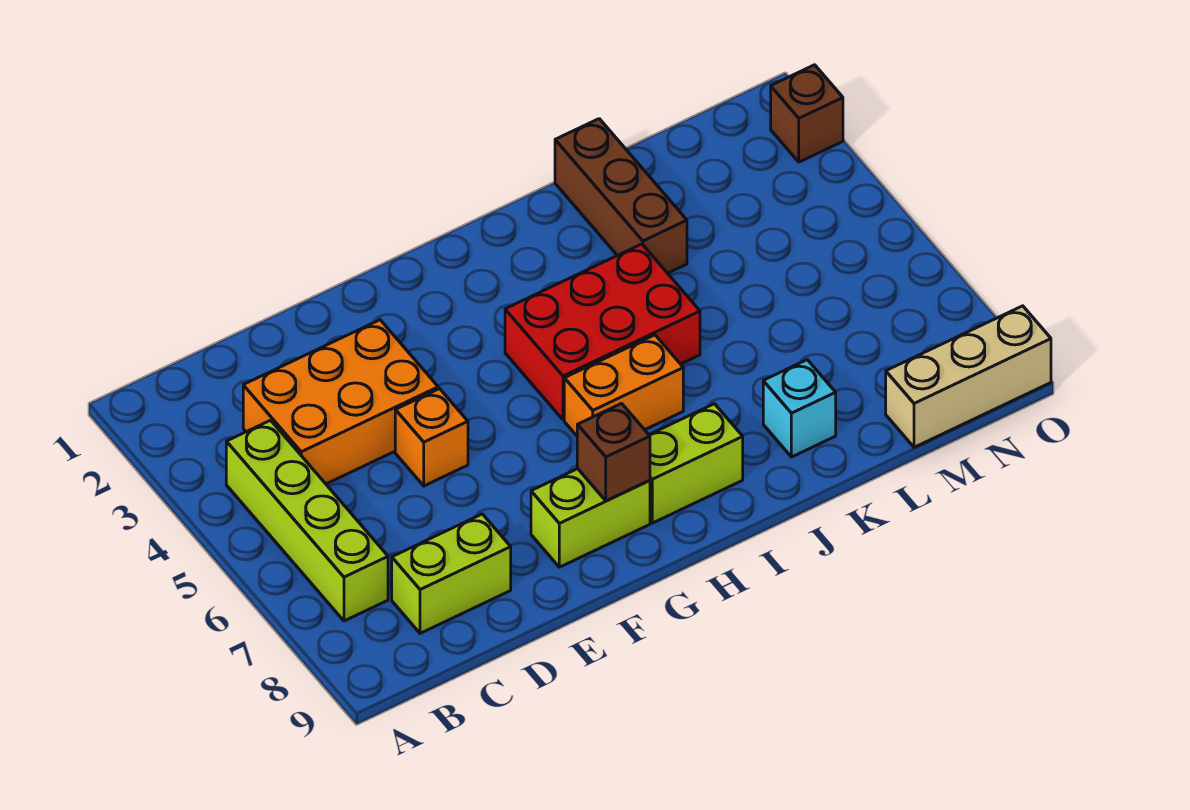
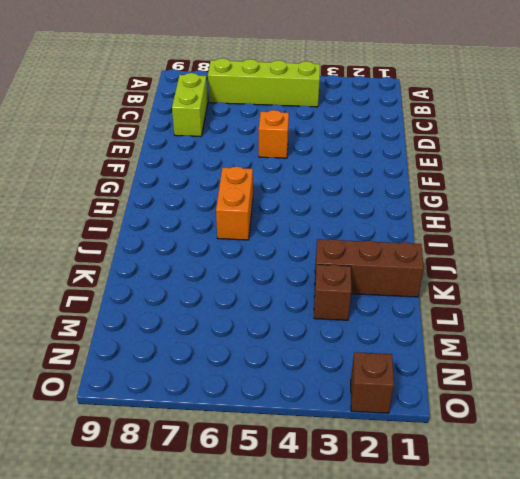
brown brick L3 level 1 -> brown brick G8 level 2
none -> orange brick C3:E4 level 1
none -> lime brick F8:G8 level 1
none -> red brick H4:J5 level 1

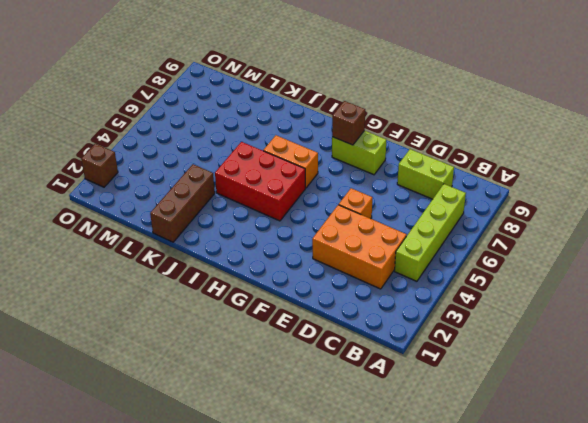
none -> lime brick H8:I8 level 1
none -> cyan brick K8 level 1
none -> tan brick M9:O9 level 1

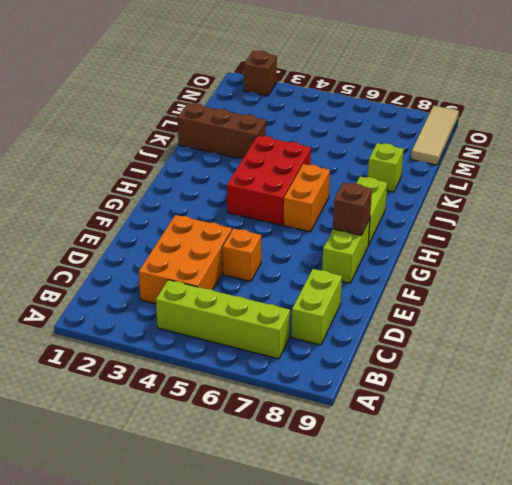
lime brick K8 level 1 -> cyan brick K8 level 1
tan tile M9:O9 level 1 -> tan brick M9:O9 level 1

